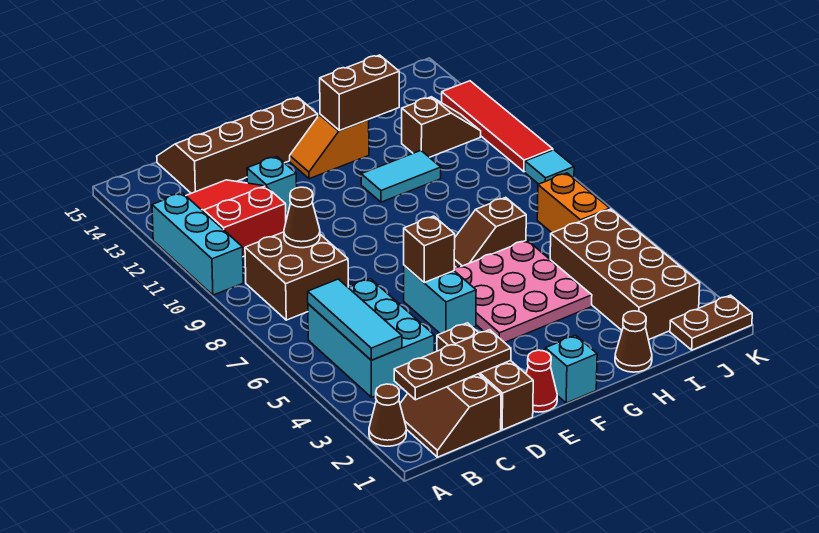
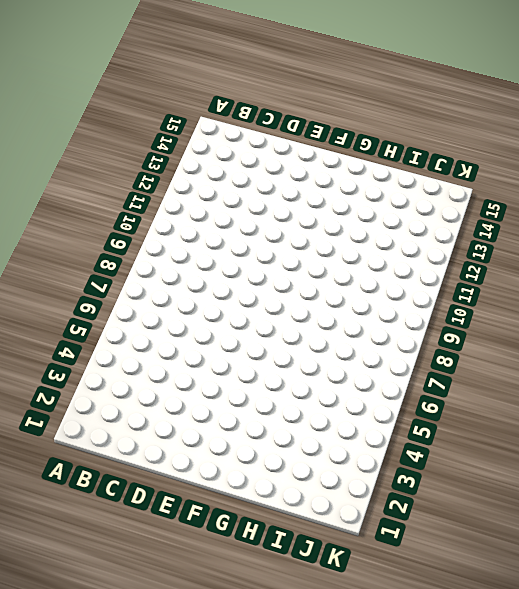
none -> brown cone A2 level 1
none -> cyan brick A10:A12 level 1
none -> brown slope B1:C2 level 1 top C

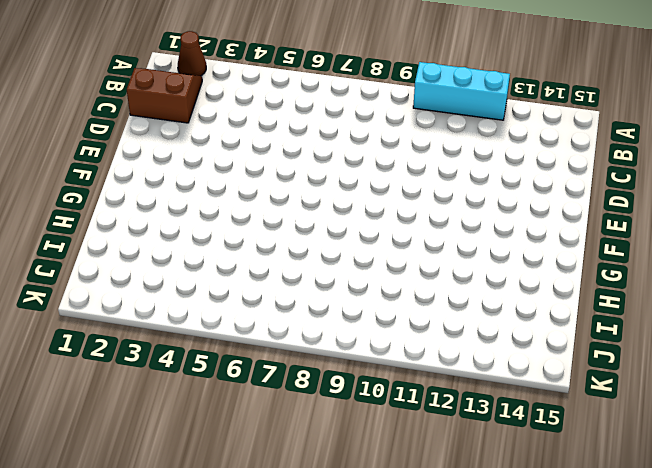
none -> cyan brick B4:C6 level 1
none -> brown brick B8:C9 level 1
none -> red slope B11:C13 level 1 top 11

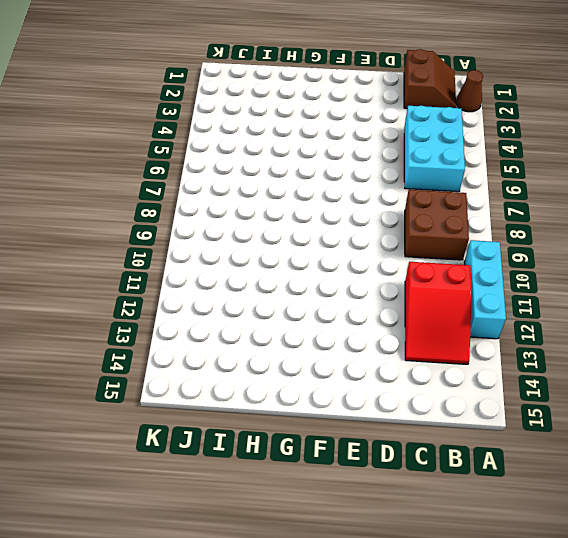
none -> brown slope C14:F15 level 1 top 14
none -> brown brick D1:D3 level 1
none -> cyan brick D12 level 1

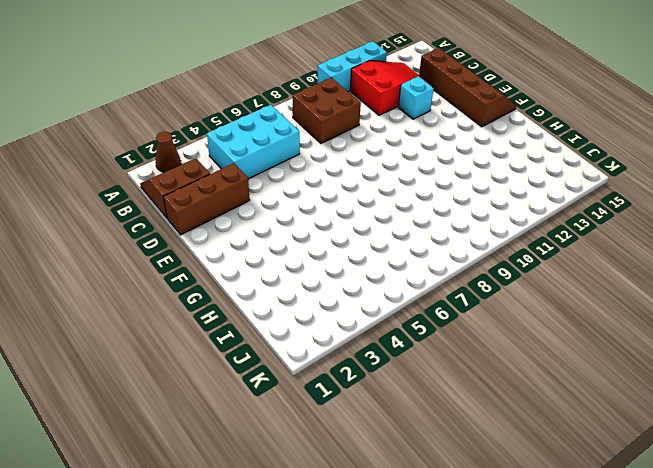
none -> red cone E1 level 1
none -> cyan brick E5:E6 level 1
none -> cyan brick F1 level 1

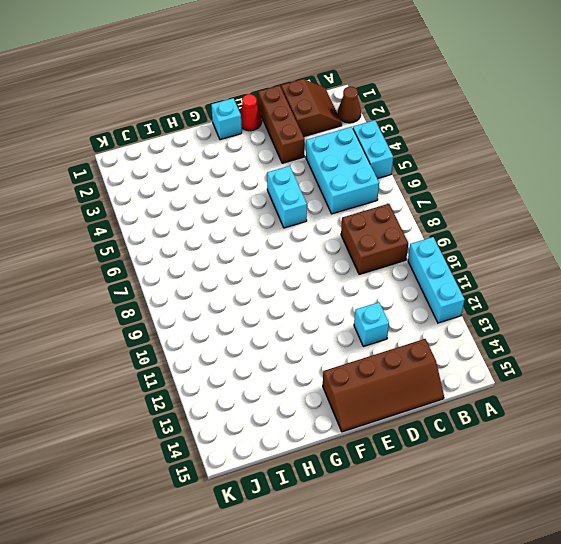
cyan brick A4:A5 level 1 -> none
none -> red slope B11:C13 level 1 top 11
none -> pink plate F4:H6 level 1
none -> orange slope F13:G13 level 1 top G

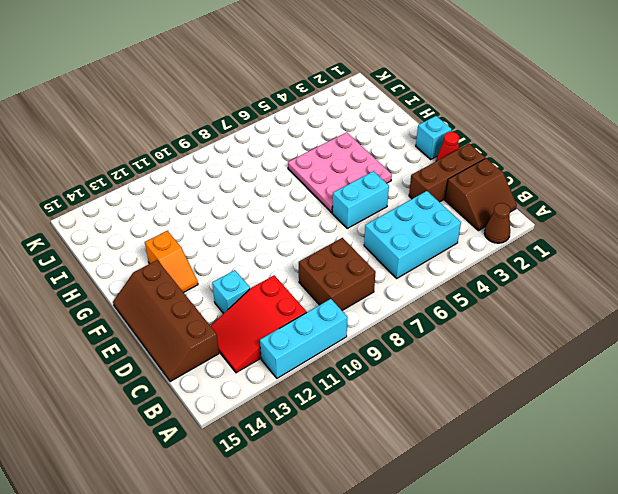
none -> brown slope G7:H7 level 1 top H
none -> cyan tile G11:H11 level 1
none -> brown cone H1 level 1

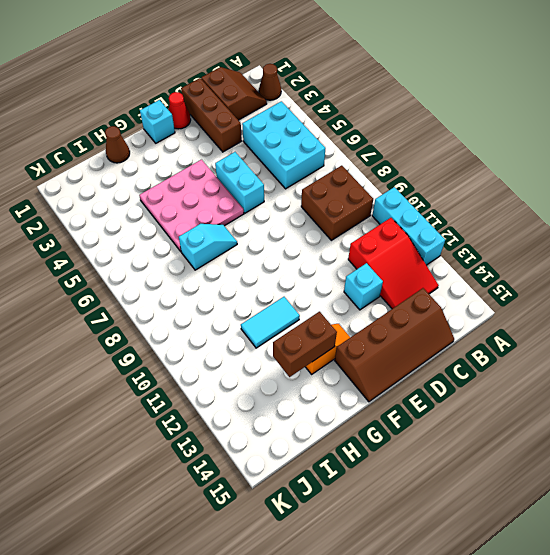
cyan slope G7:H7 level 1 top H -> brown slope G7:H7 level 1 top H
none -> brown brick I2:J5 level 1
none -> brown slope I12:J12 level 1 top I
none -> brown plate J1:K1 level 1

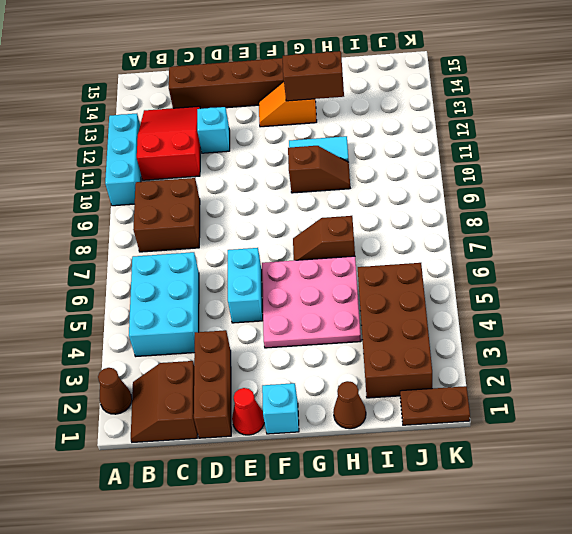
brown slope G10:H10 level 1 top G -> brown slope I12:J12 level 1 top I
none -> orange brick J6:J7 level 1
none -> cyan tile K9 level 1
none -> red tile K10:K13 level 1

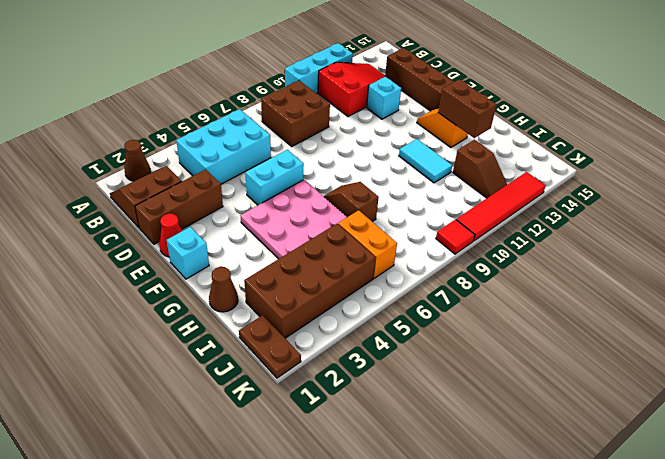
orange brick I6:J6 level 1 -> orange brick J6:J7 level 1
red tile K9 level 1 -> cyan tile K9 level 1
none -> brown plate B2:D2 level 2
none -> cyan tile B4:B6 level 2
none -> brown cone C9 level 2

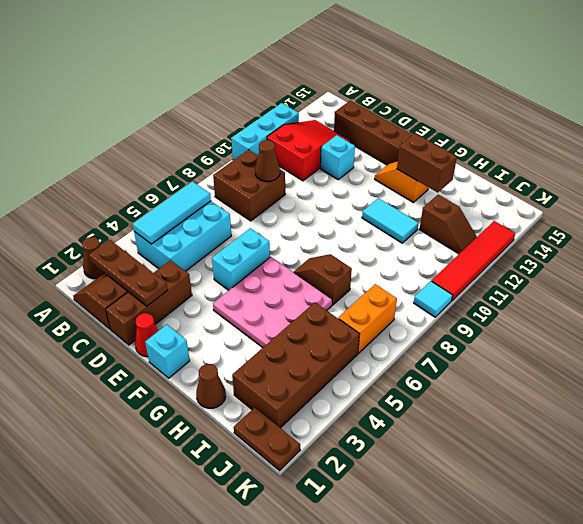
none -> brown brick E6 level 2

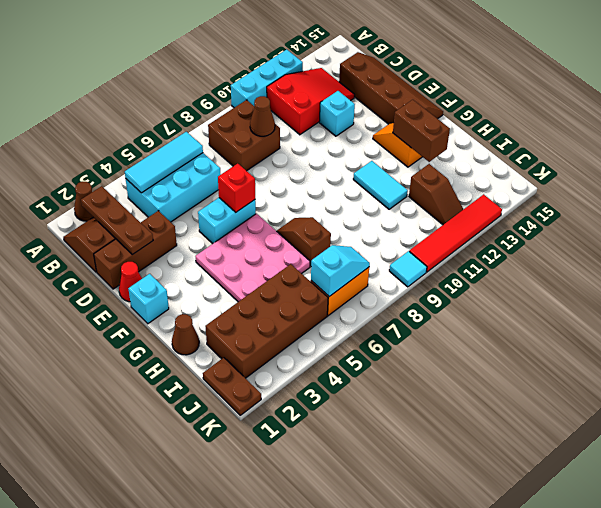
red brick E6 level 2 -> brown brick E6 level 2
cyan slope J6:J7 level 2 top 6 -> none

